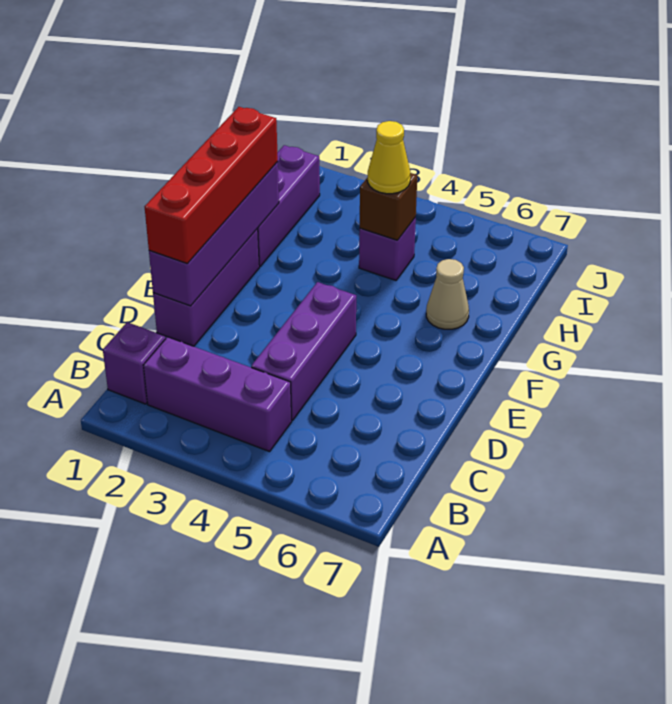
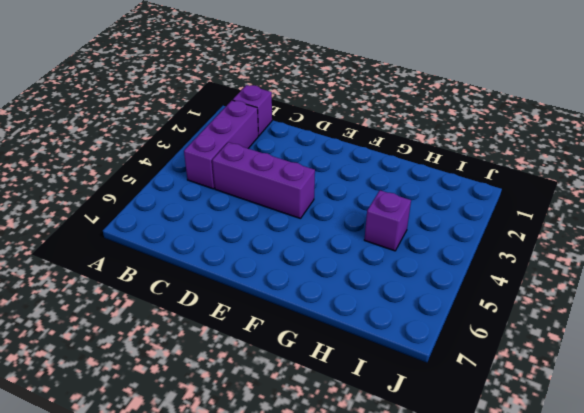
none -> purple brick D1:F1 level 1
none -> purple brick G1:I1 level 1

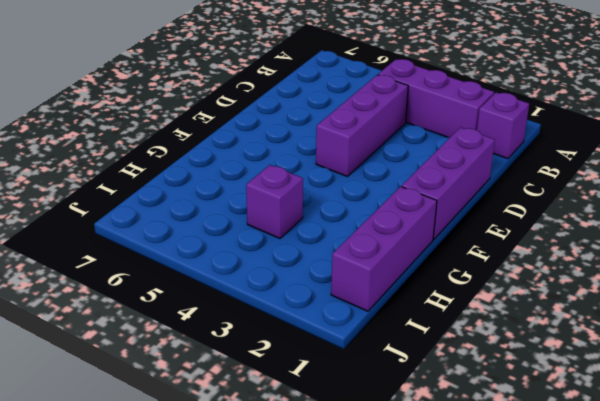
none -> tan cone G6 level 1
none -> purple brick D1:G1 level 2

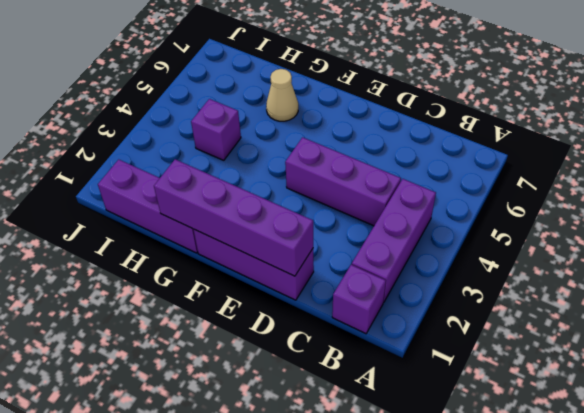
none -> brown brick H4 level 2
none -> red brick D1:G1 level 3

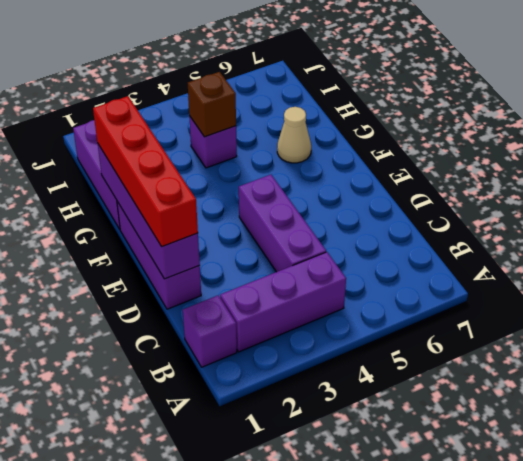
none -> yellow cone H4 level 3

